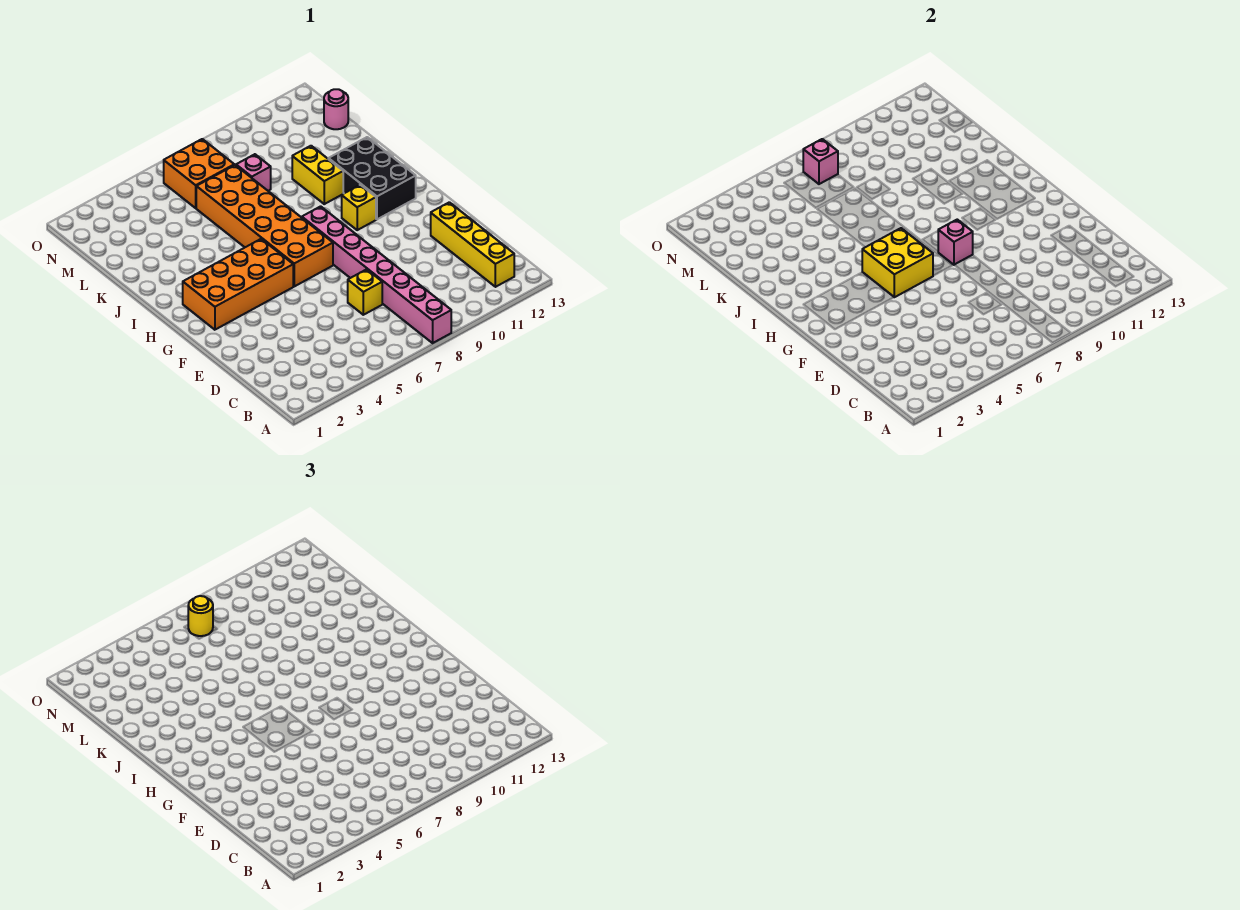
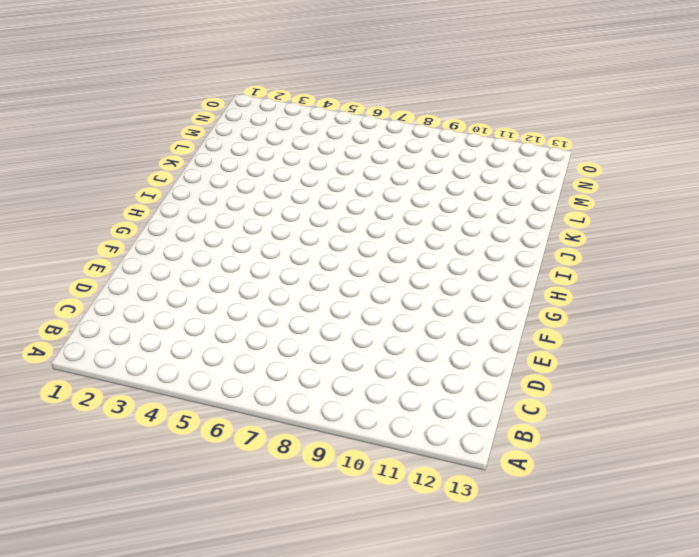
none -> pink brick A8:H8 level 1
none -> yellow brick B12:E12 level 1
none -> yellow brick D7 level 1

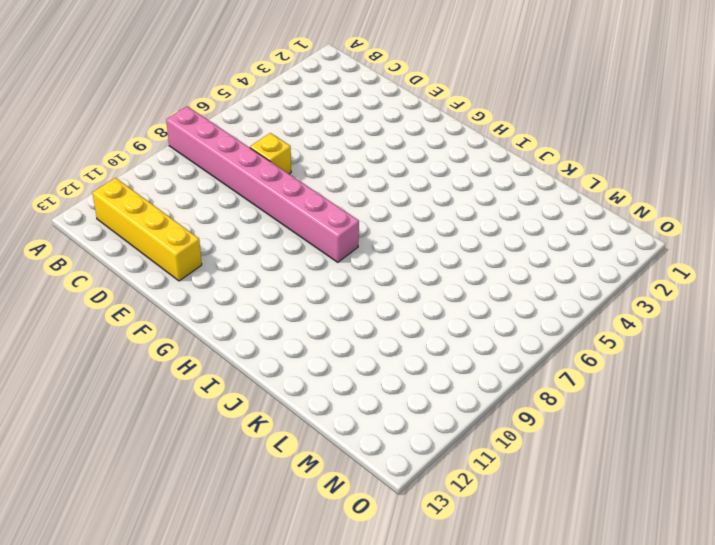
none -> orange brick G2:H5 level 1
none -> orange brick G6:L7 level 1
none -> yellow brick H10 level 1

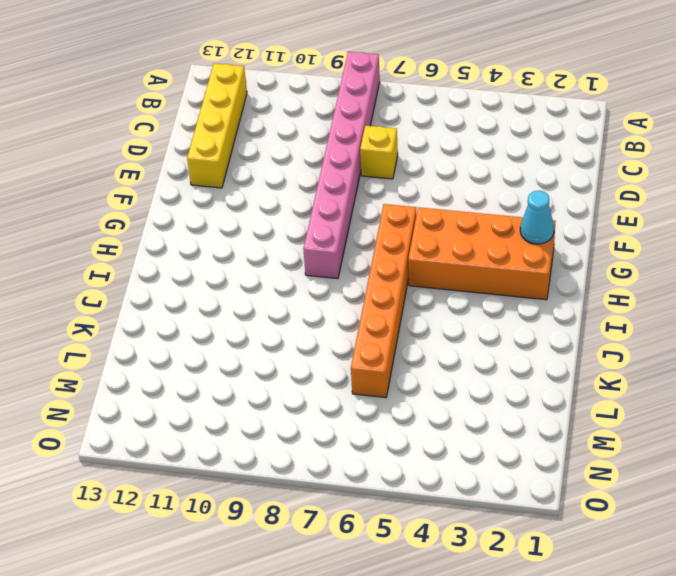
cyan cone G2 level 2 -> none
orange brick G6:L6 level 1 -> orange brick G6:L7 level 1
none -> yellow brick H10 level 1
none -> black brick H11:J12 level 1
none -> yellow brick J10:K10 level 1

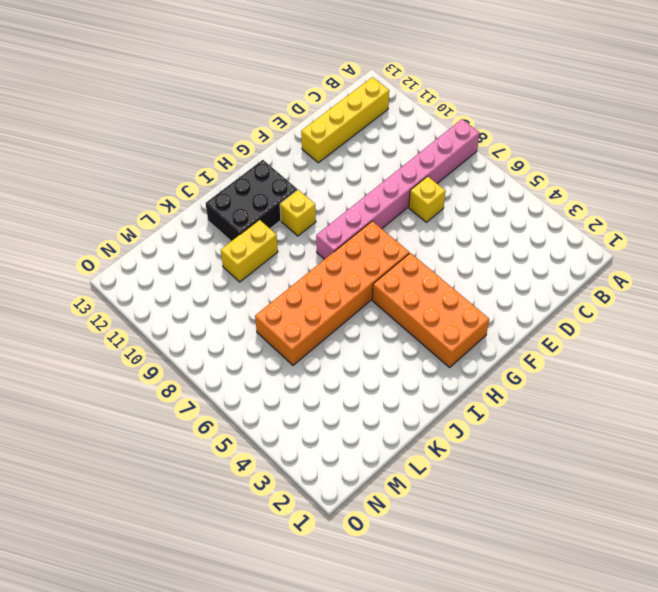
none -> pink brick L8 level 1
none -> orange brick M6:N7 level 1
none -> pink round brick M13 level 1

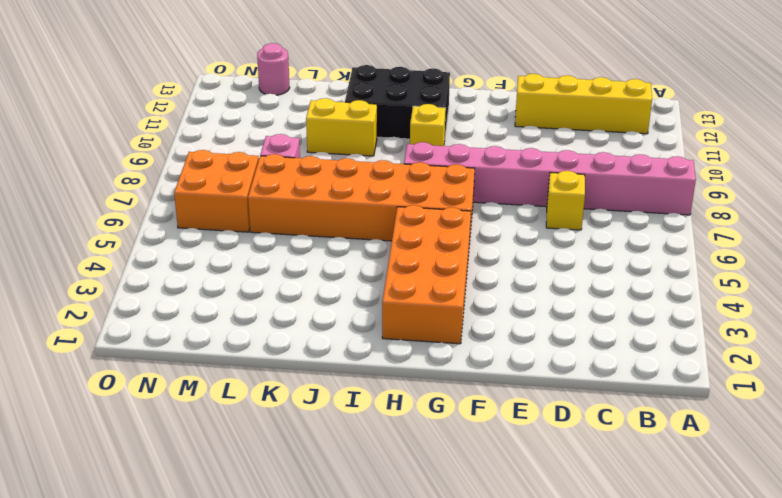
none -> yellow brick G5:H6 level 2
none -> pink brick G8 level 2
none -> pink brick N7 level 2

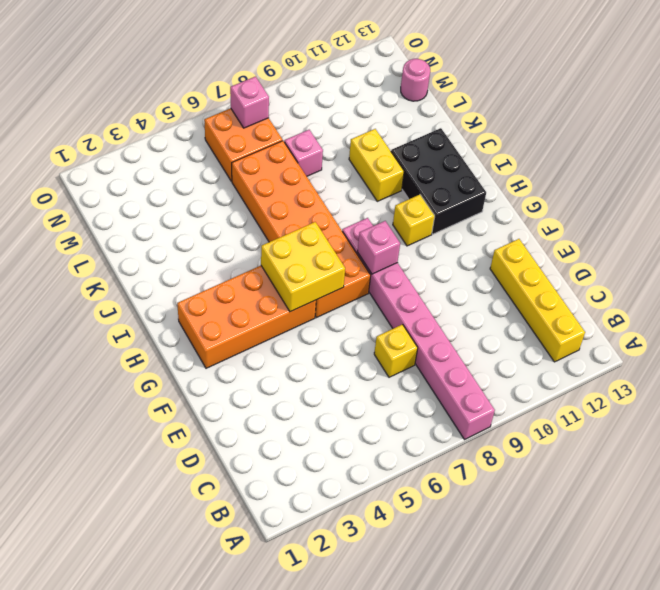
none -> yellow round brick N7 level 3

